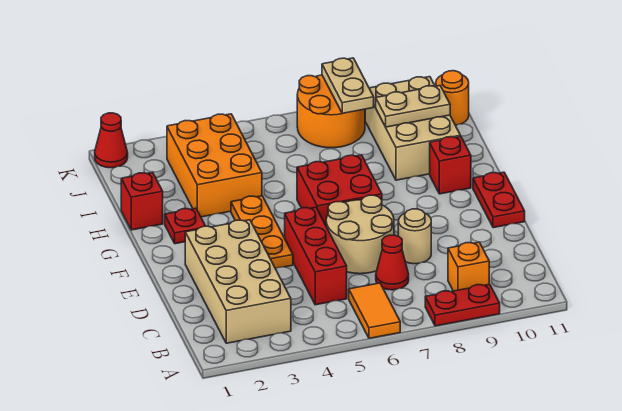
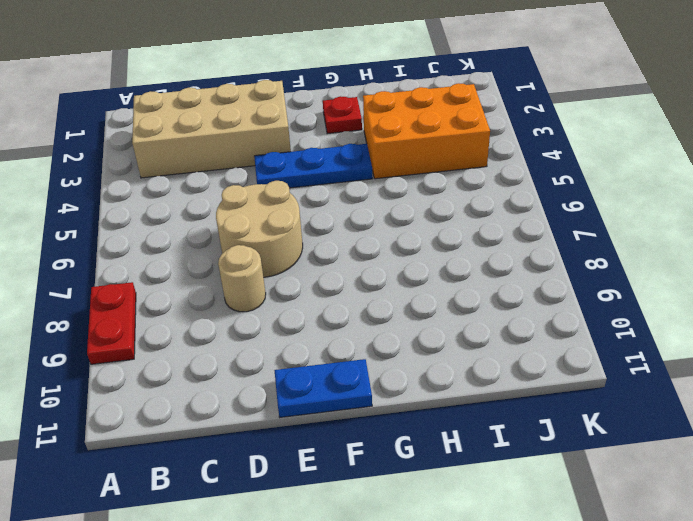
blue plate E4:G4 level 1 -> orange plate E4:G4 level 1
blue plate E11:F11 level 1 -> red plate E11:F11 level 1
none -> orange tile A6:B6 level 1
none -> orange brick B9 level 1
none -> red brick C5:E5 level 1

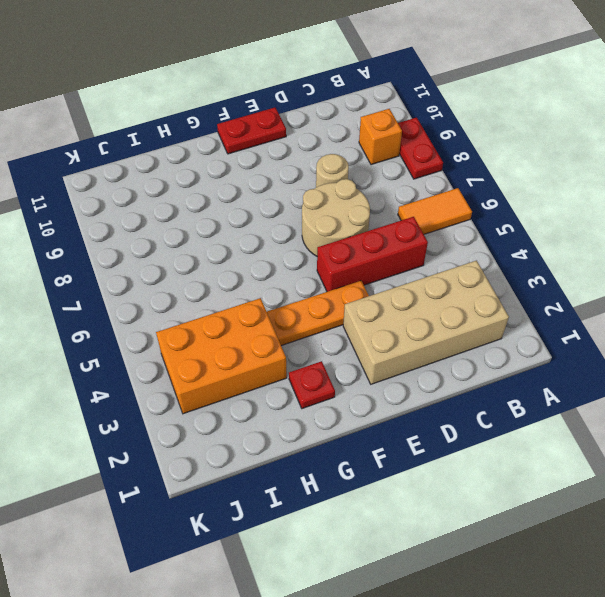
none -> red cone C7 level 1
none -> red brick F6:G7 level 1
none -> red brick G10 level 1

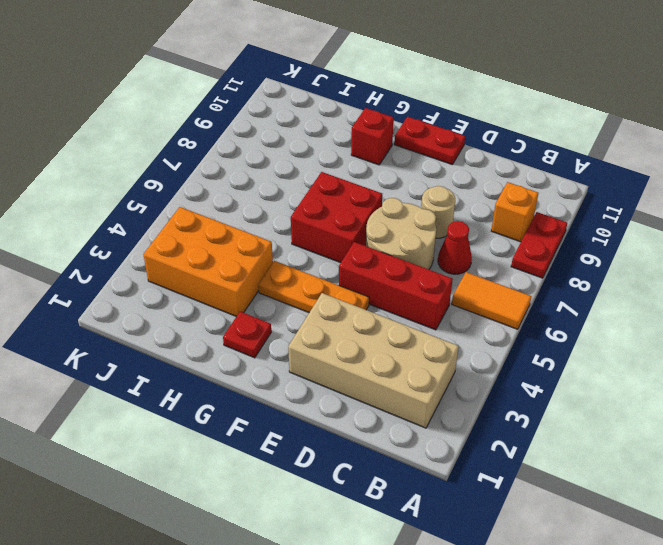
none -> red brick H1 level 1
none -> tan brick H9:J10 level 1
none -> orange round brick J7:K8 level 1

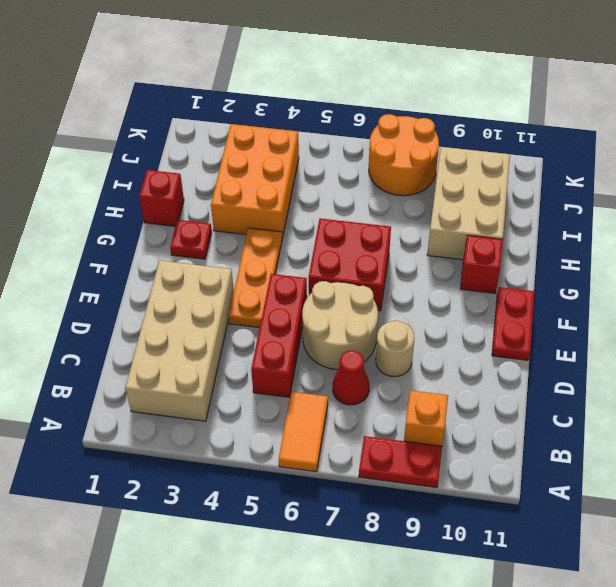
none -> orange round brick J11 level 1
none -> red cone K1 level 1
none -> tan plate I9:I10 level 2

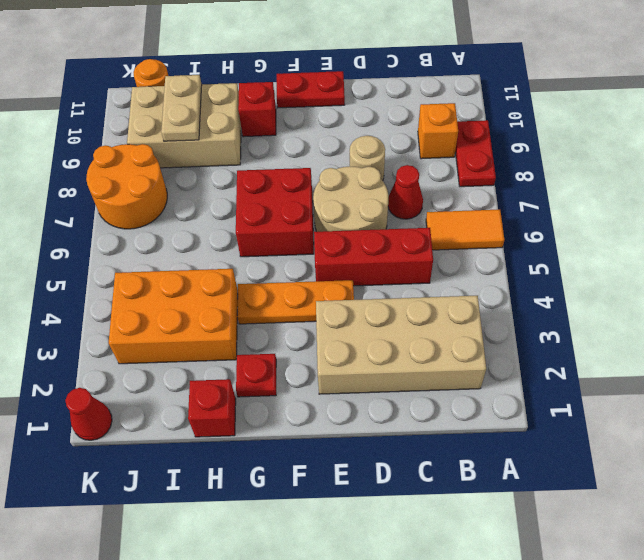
none -> tan plate J8:K8 level 2

